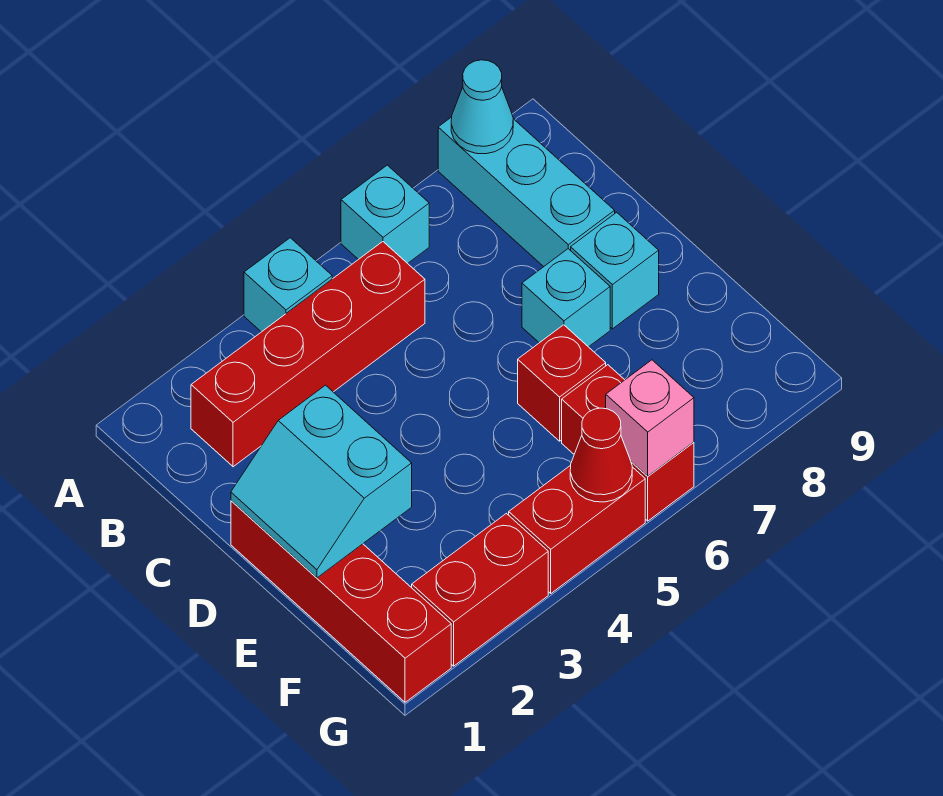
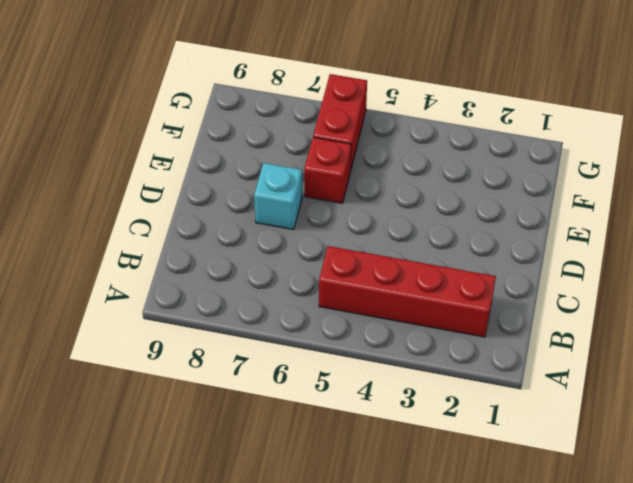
none -> cyan brick A4 level 1
none -> cyan brick A6 level 1
none -> cyan brick A8:C8 level 1

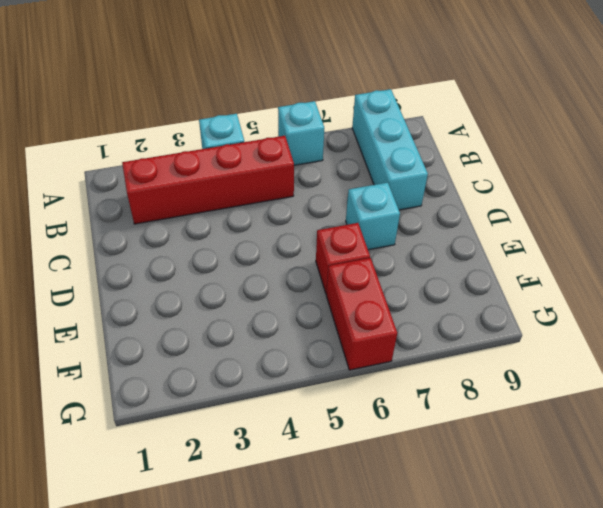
none -> red brick D1:G1 level 1
none -> cyan brick D8 level 1
none -> red brick G2:G3 level 1

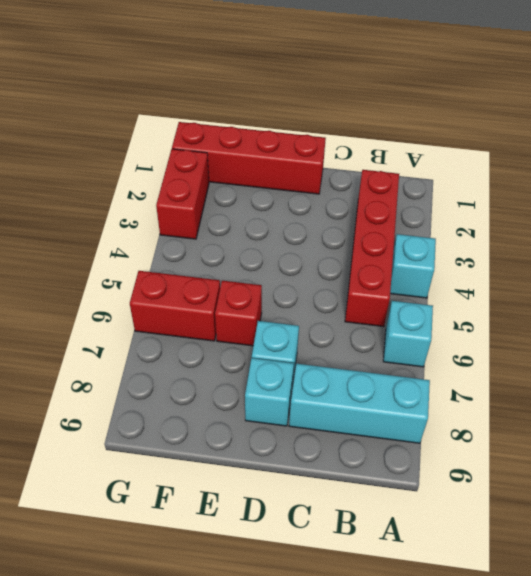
none -> red brick G4:G5 level 1
none -> cyan cone A8 level 2
none -> cyan slope D1:E2 level 2 top 2

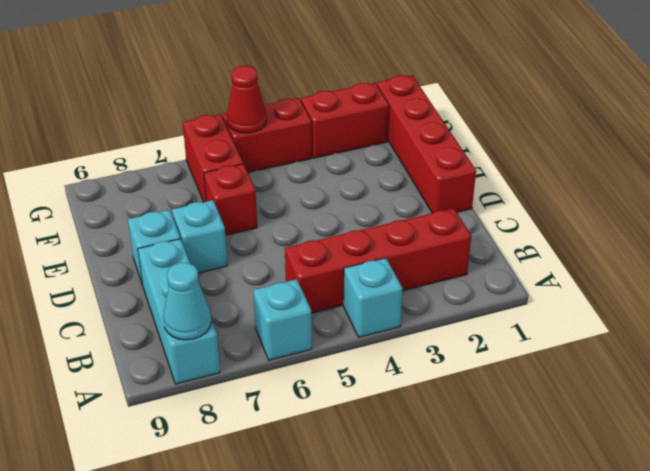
none -> cyan slope D1:E2 level 2 top 2
none -> pink brick G6 level 2

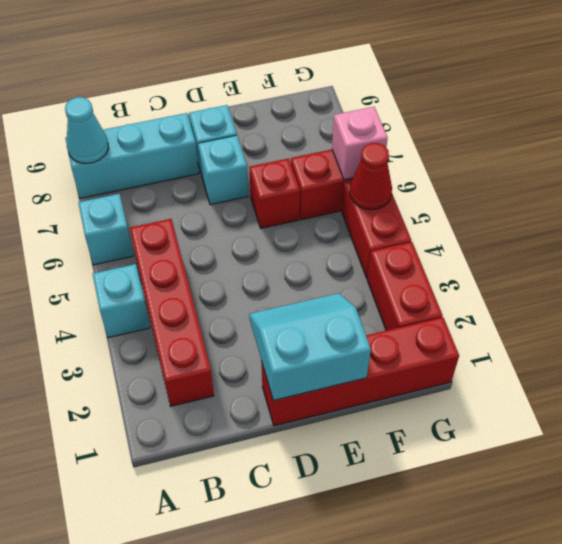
cyan slope D1:E2 level 2 top 1 -> cyan slope D1:E2 level 2 top 2

